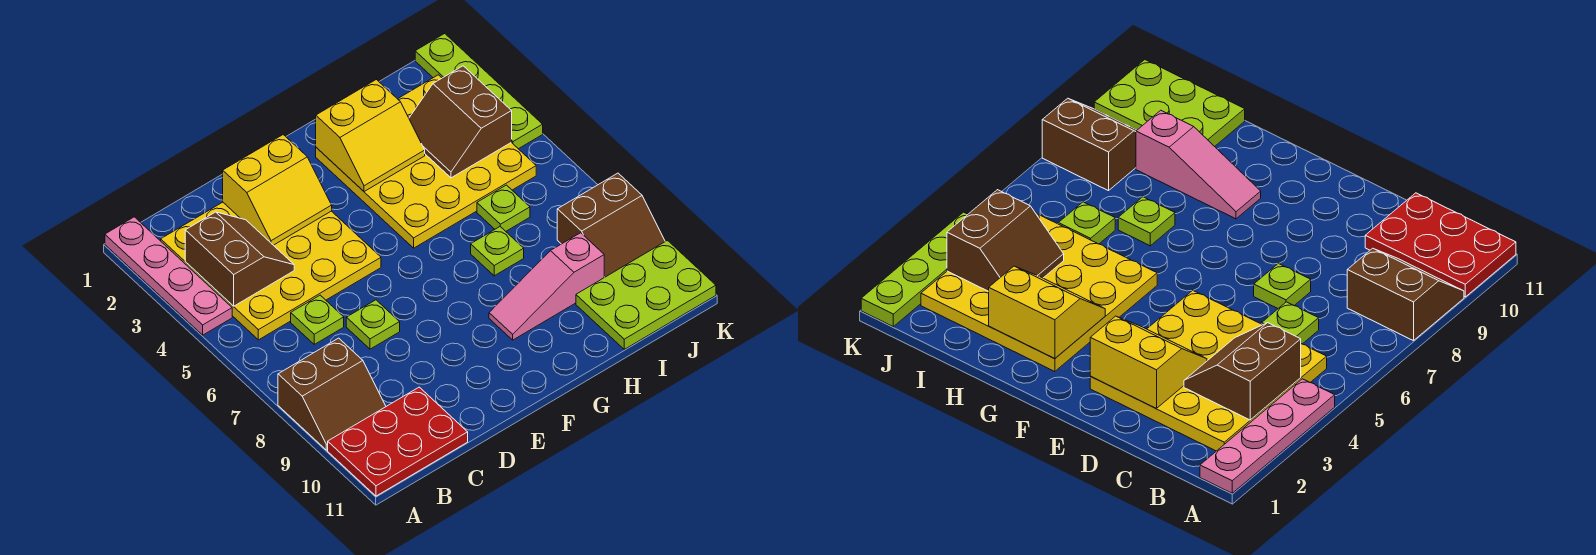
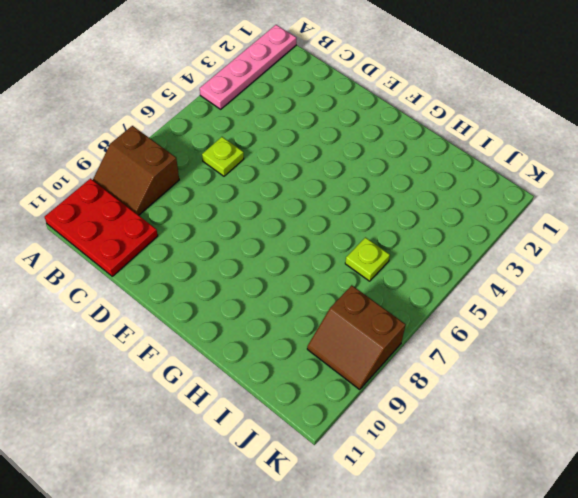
none -> yellow plate B2:E5 level 1
none -> lime plate D7 level 1
none -> yellow plate G2:J5 level 1

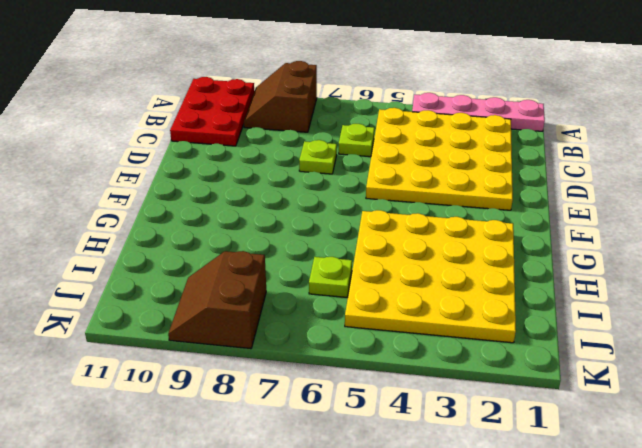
none -> pink slope G9:I9 level 1 top I
none -> lime plate H7 level 1
none -> lime plate I10:K11 level 1

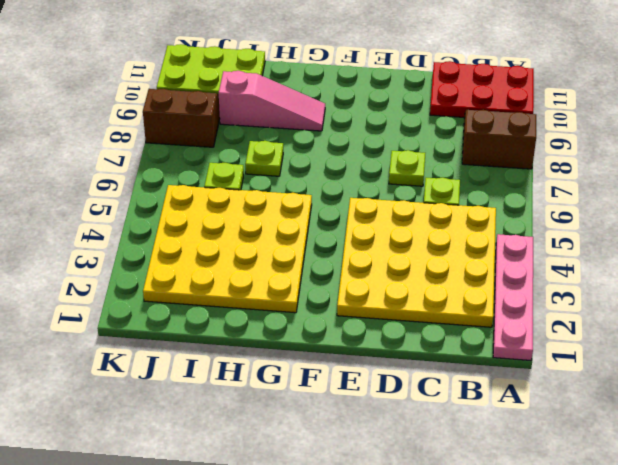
none -> lime plate K1:K4 level 1
none -> brown slope B3:C4 level 2 top B
none -> yellow slope D2:E3 level 2 top 2

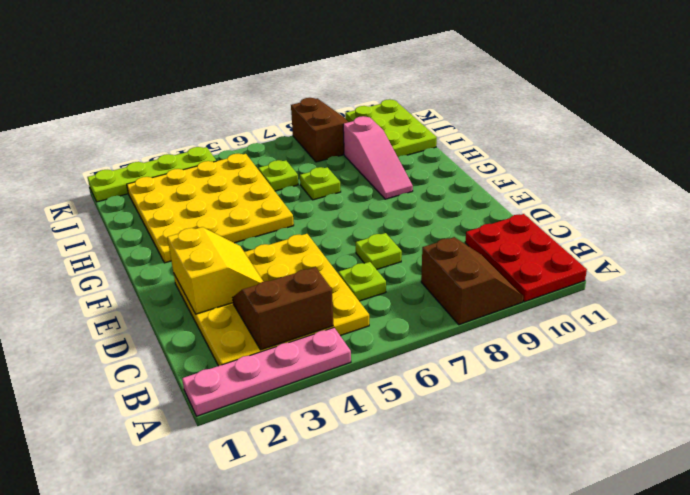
none -> yellow slope G2:H3 level 2 top 2
none -> brown slope I3:J4 level 2 top J

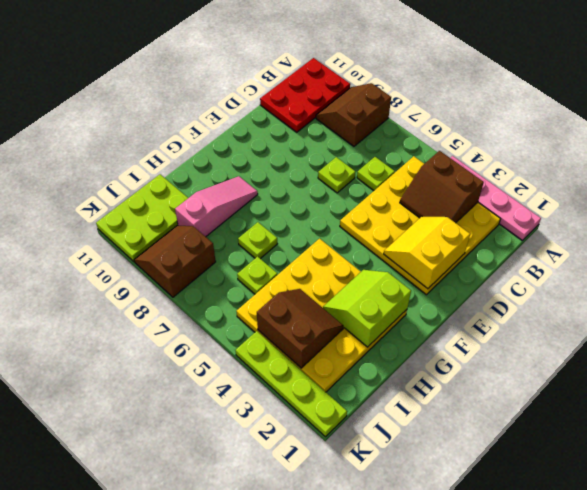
lime slope G2:H3 level 2 top 2 -> yellow slope G2:H3 level 2 top 2

